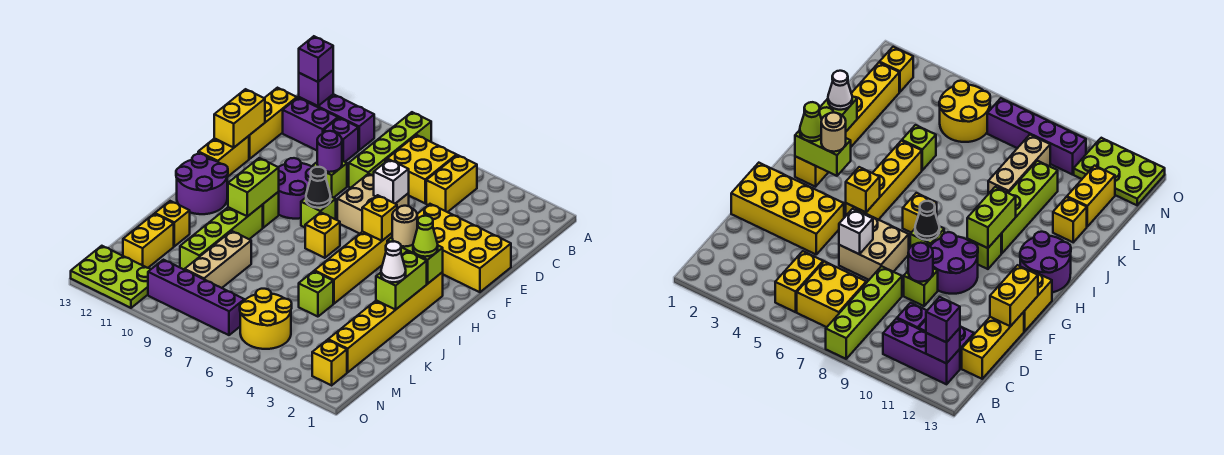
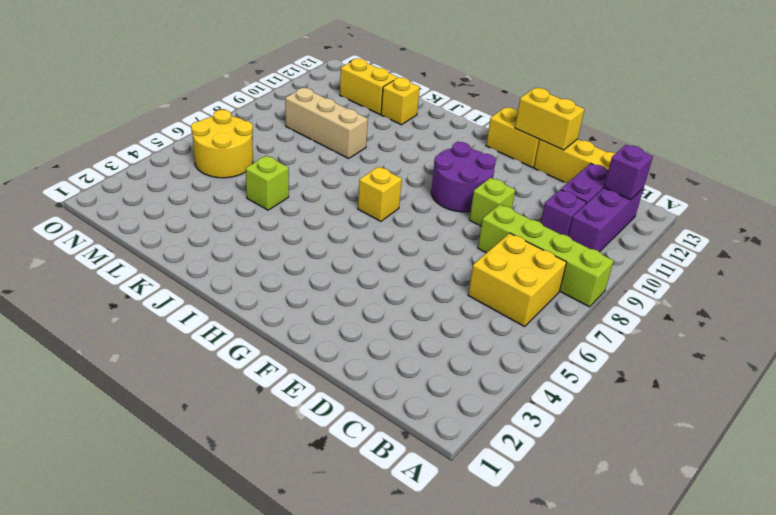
none -> yellow brick B5:C5 level 1
none -> yellow brick E1:F4 level 1
none -> tan brick E6:F7 level 1
none -> yellow brick G5:J5 level 1

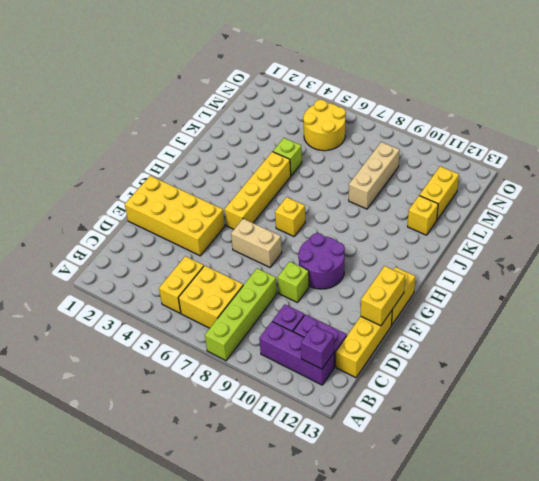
tan brick F6:F7 level 1 -> tan brick E6:F7 level 1
none -> lime brick G8 level 1
none -> yellow brick H2:M2 level 1
none -> lime brick H10 level 1
none -> purple round brick H12:I13 level 1

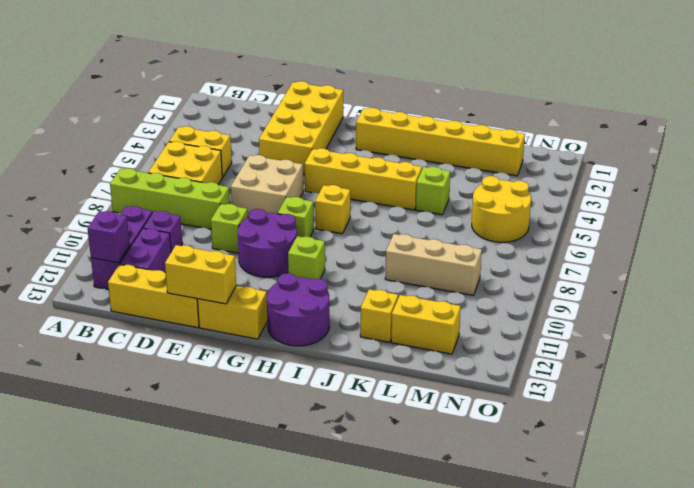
none -> lime brick I10:L10 level 1
none -> yellow brick N2 level 1
none -> purple brick N7:N10 level 1
none -> lime plate N11:O13 level 1

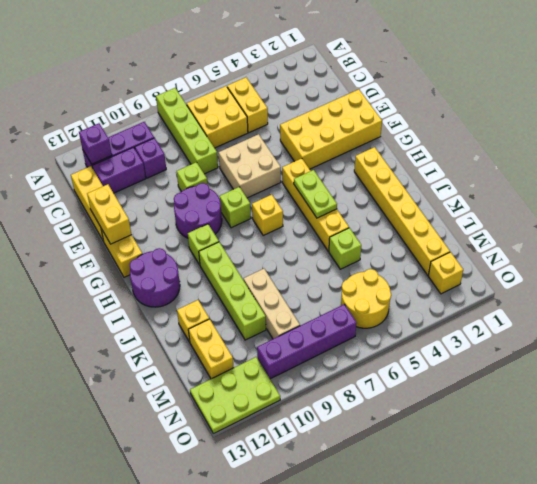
lime plate H5:I5 level 2 -> none
none -> white brick E6 level 2
none -> purple round brick E9 level 2
none -> yellow brick G5 level 2
none -> black cone G8 level 2

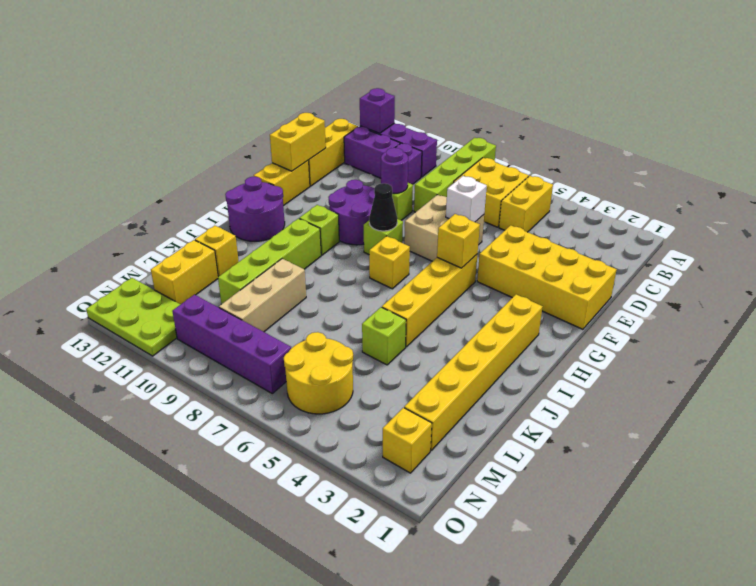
none -> lime brick H2:H3 level 2
none -> lime brick H10:I10 level 2
none -> lime brick I2:J2 level 2
none -> purple brick B12 level 3

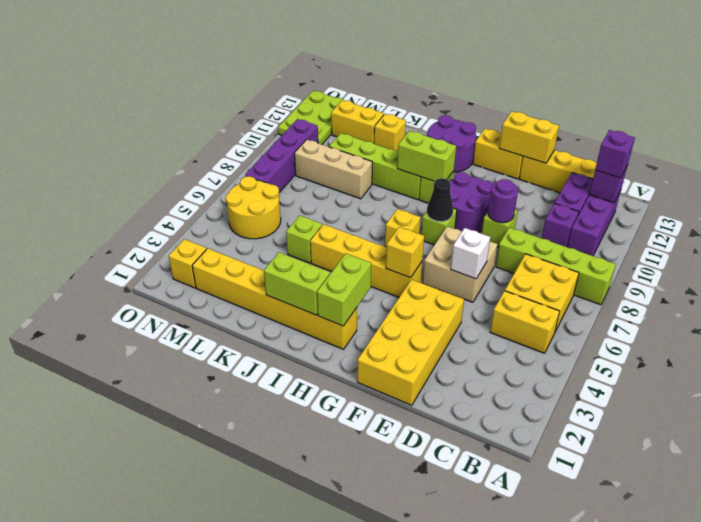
none -> lime cone H2 level 3
none -> tan round brick H3 level 3
none -> white cone J2 level 3

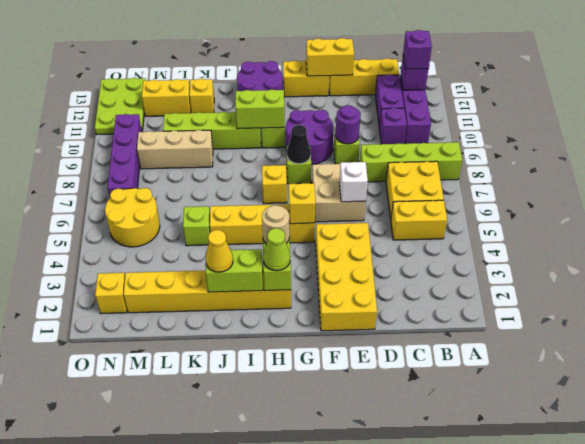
yellow cone J2 level 3 -> white cone J2 level 3

